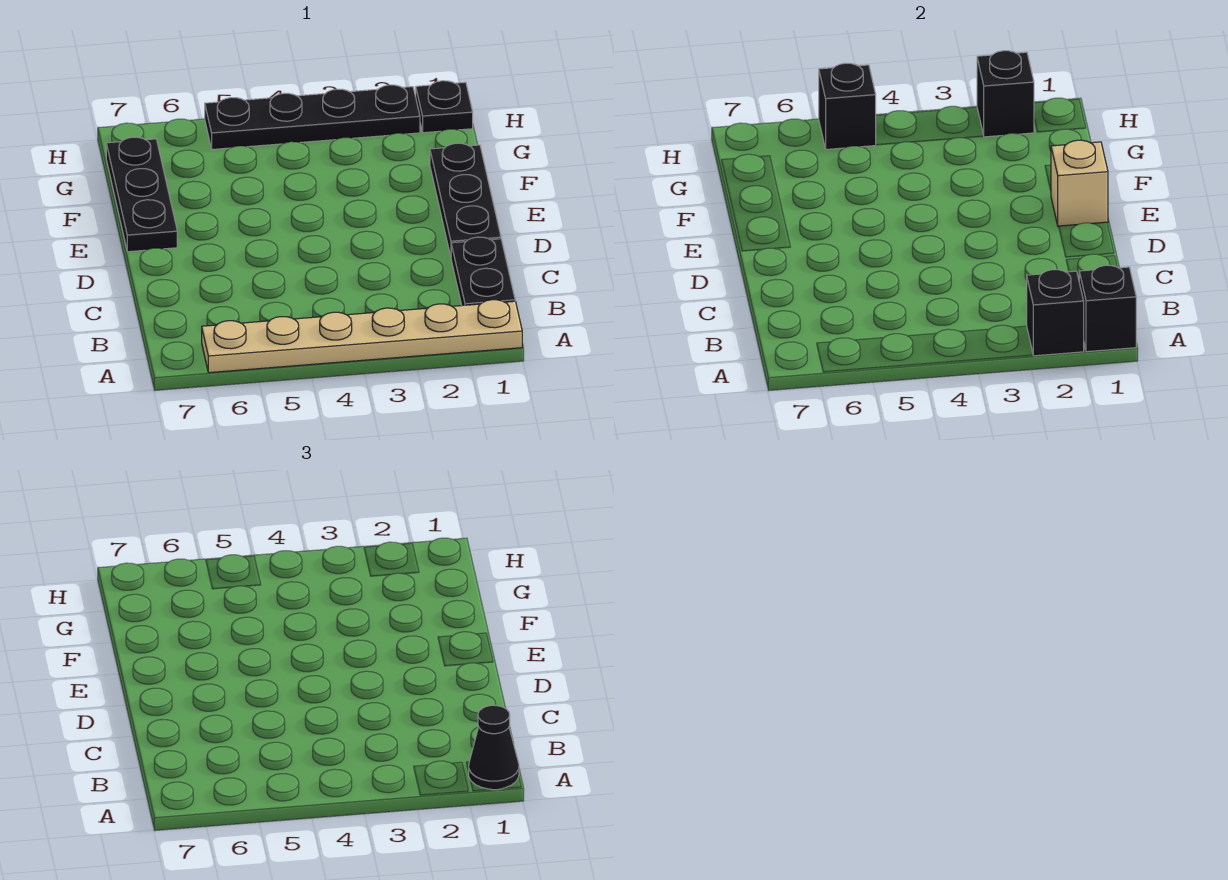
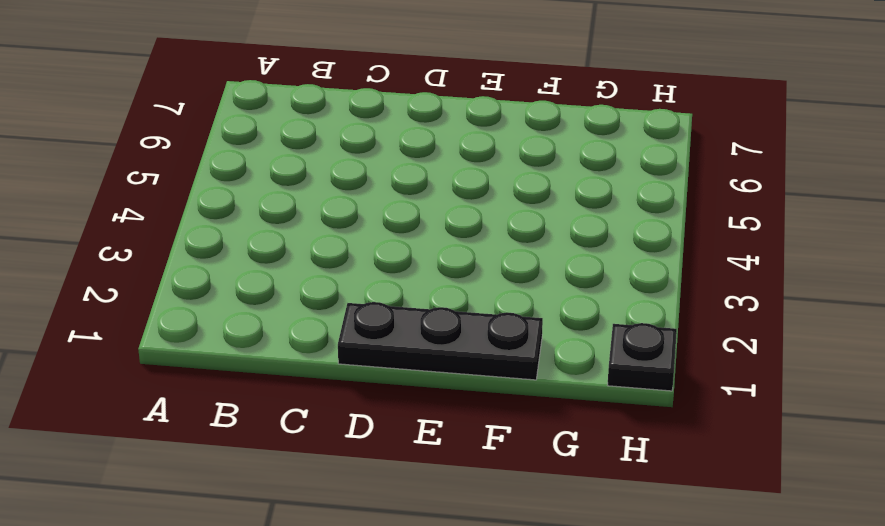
none -> tan plate A1:A6 level 1
none -> black plate B1:C1 level 1
none -> black plate E7:G7 level 1

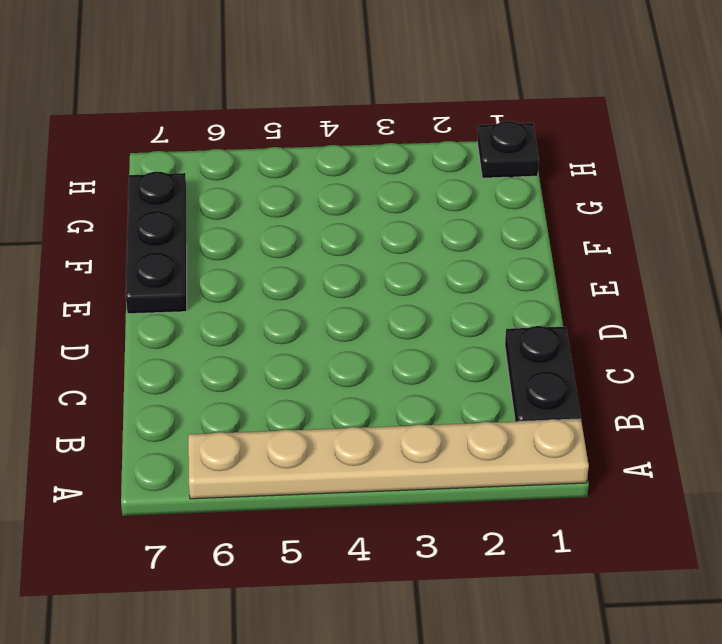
none -> black plate D1:F1 level 1
none -> black plate H2:H5 level 1
none -> black brick A1 level 2

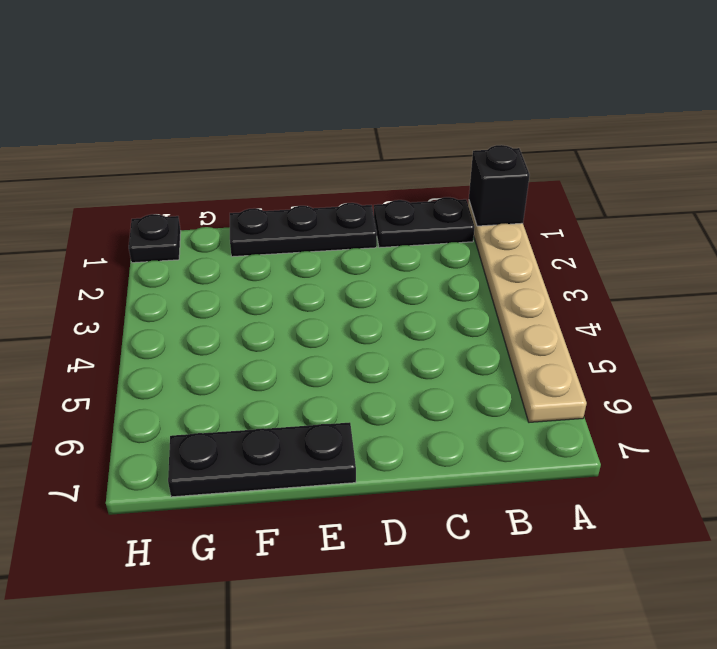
none -> black plate H2:H5 level 1
none -> black brick A2 level 2
none -> tan brick E1 level 2

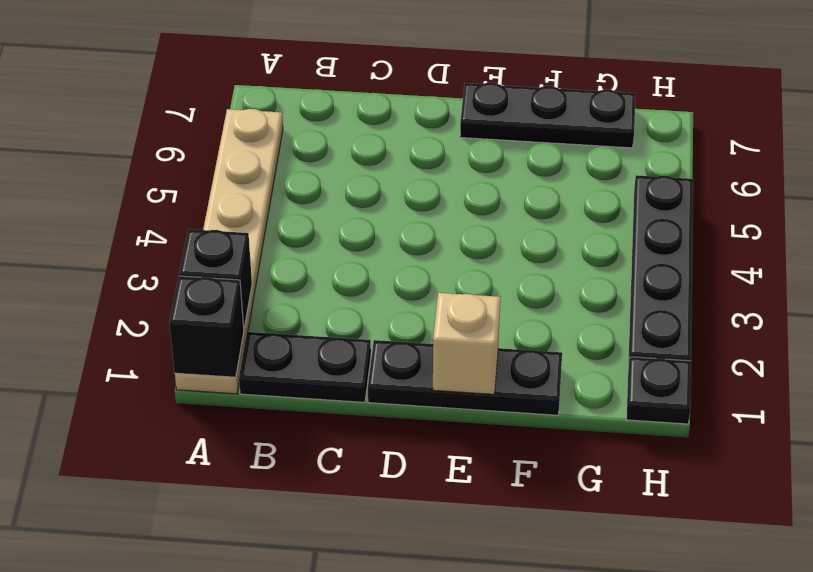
none -> black brick H2 level 2
none -> black brick H5 level 2
none -> black cone A1 level 3

